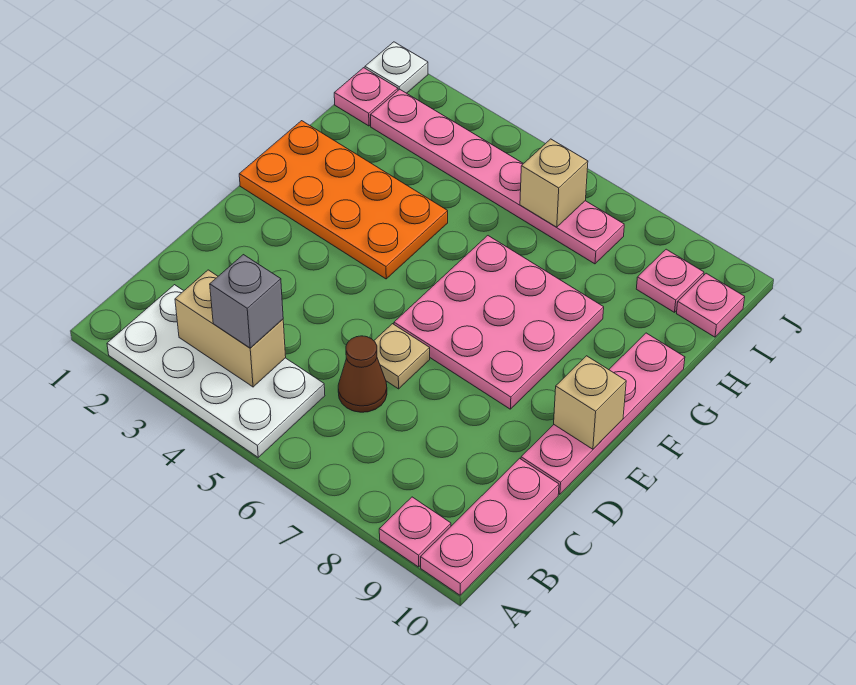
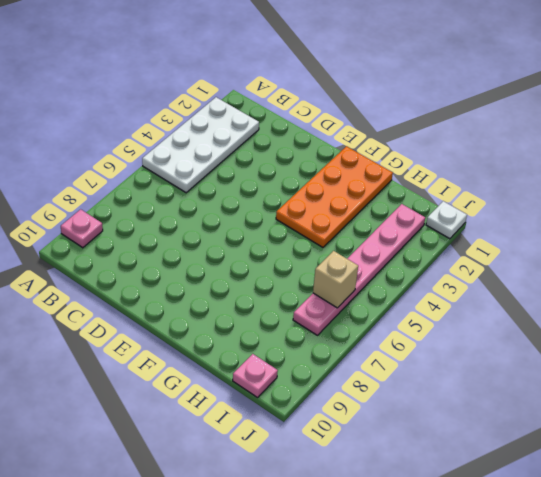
none -> pink plate A10:C10 level 1
none -> brown cone C6 level 1
none -> tan plate D6 level 1

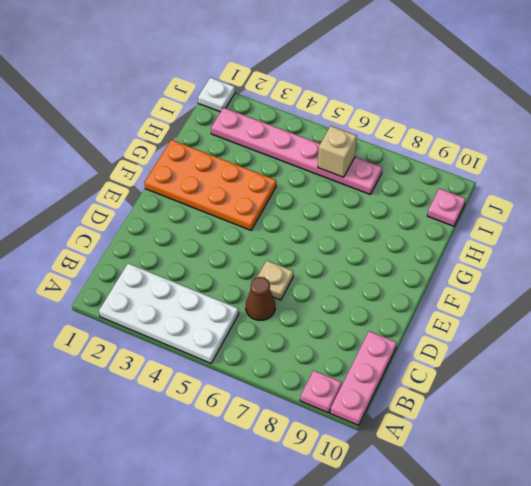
none -> pink plate D10:G10 level 1
none -> pink plate E6:G8 level 1
none -> pink plate I1 level 1

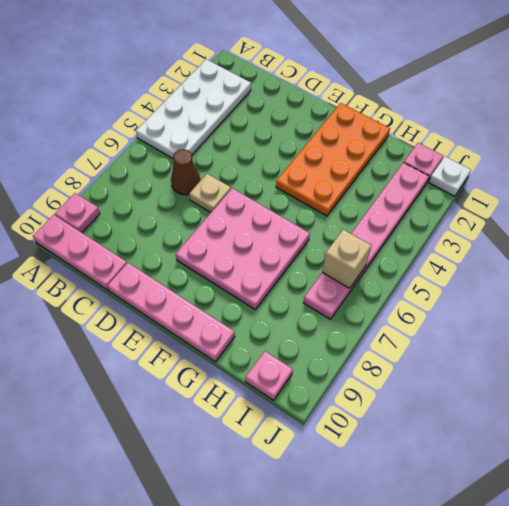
none -> pink plate I9 level 1
none -> tan brick B3:B4 level 2
none -> tan brick E10 level 2

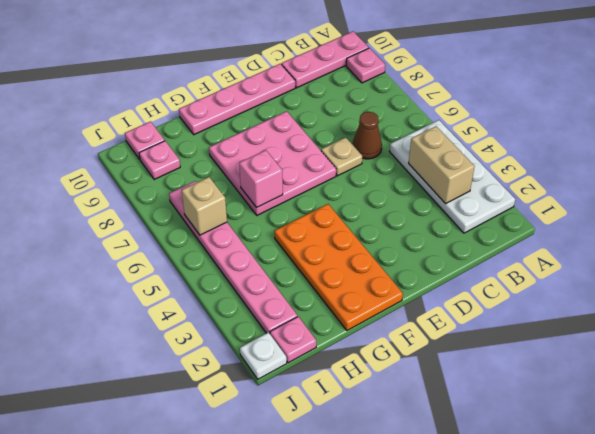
pink brick G6 level 2 -> none
none -> tan brick E10 level 2
none -> grey brick B4 level 3

